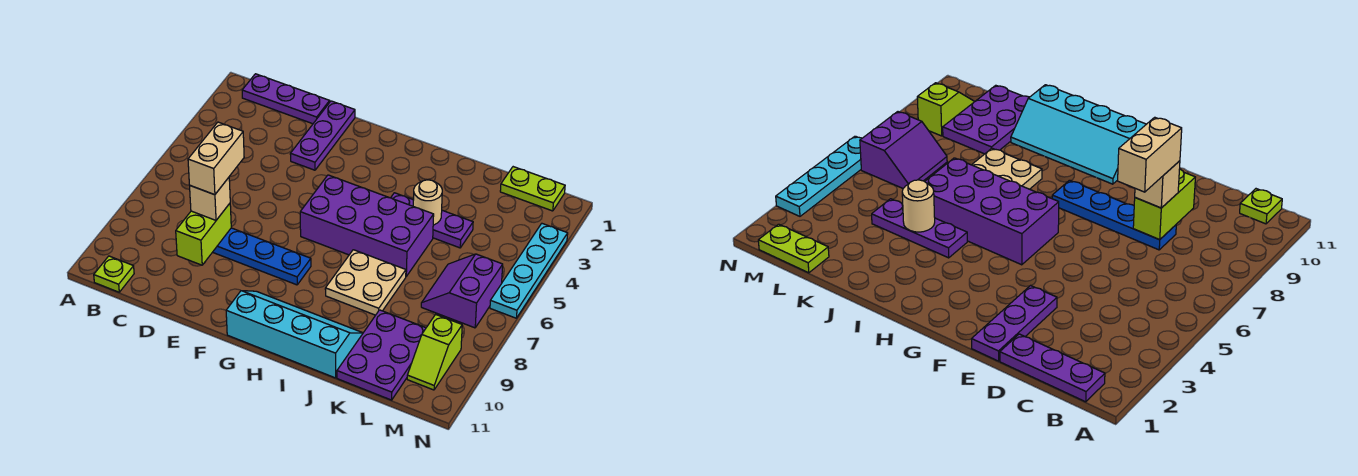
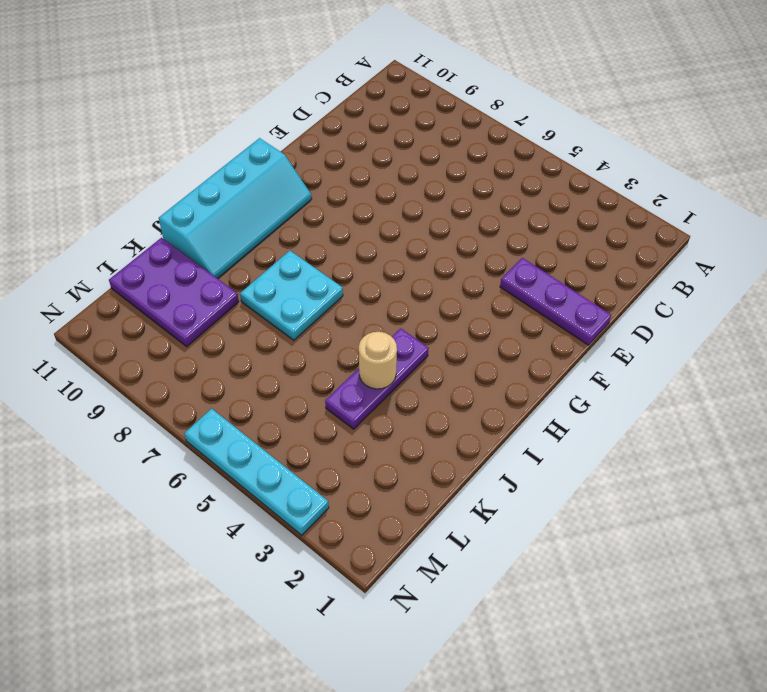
cyan plate I7:J8 level 1 -> tan plate I7:J8 level 1
none -> purple plate B1:D1 level 1
none -> lime plate B11 level 1
none -> blue plate D8:G8 level 1

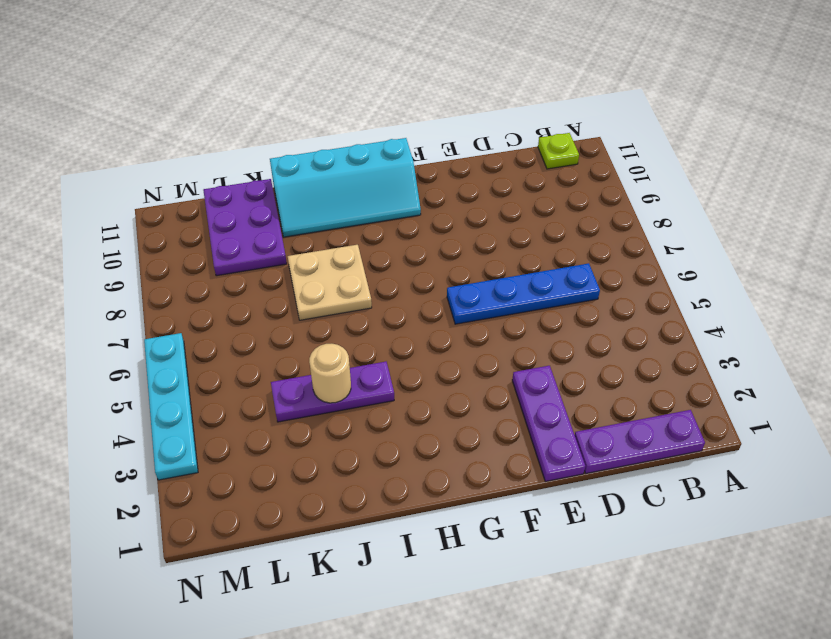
blue plate C6:F6 level 1 -> blue plate D8:G8 level 1
none -> purple brick G5:J6 level 1
none -> lime plate L1:M1 level 1
none -> purple slope L6:M7 level 1 top M

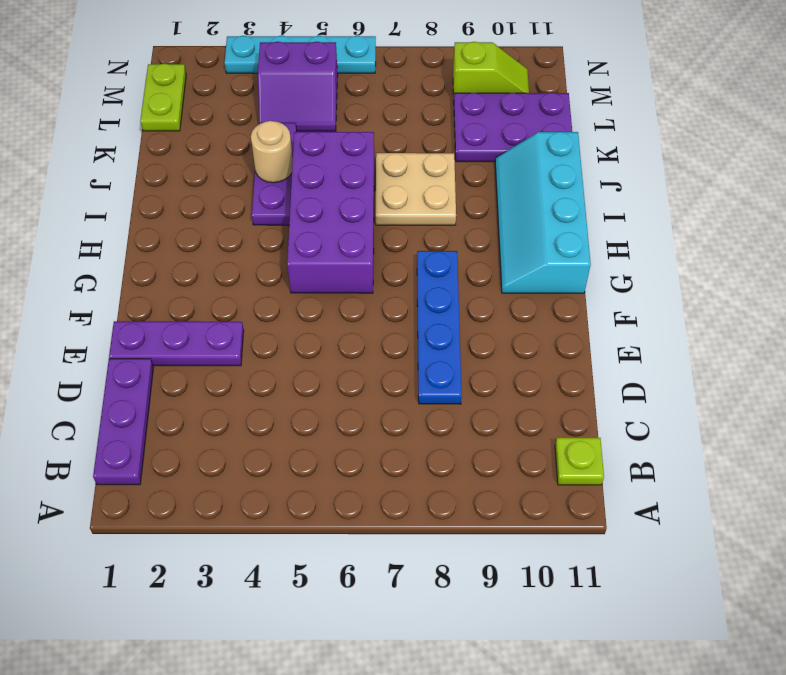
purple slope L4:M5 level 1 top M -> purple slope L6:M7 level 1 top M
none -> lime brick D8:D9 level 2
none -> tan brick D8 level 3
none -> tan brick D7:D8 level 4

